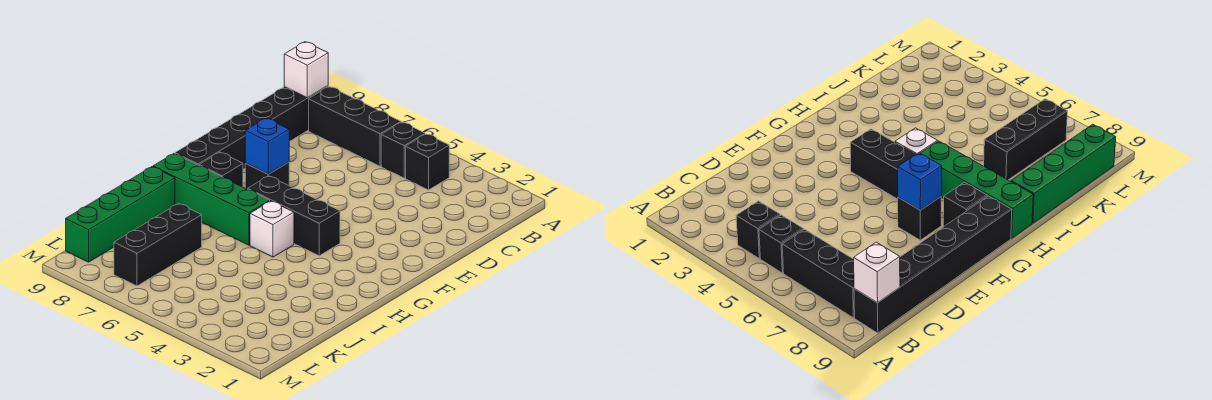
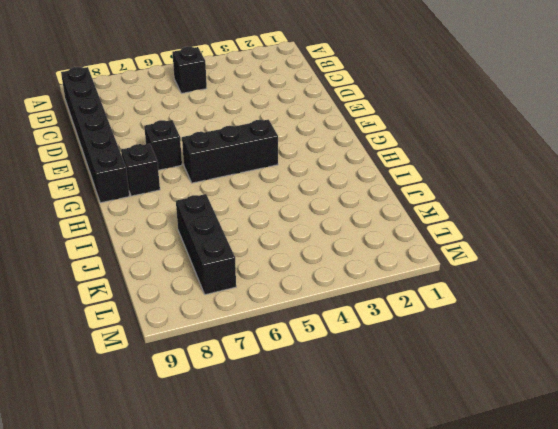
none -> black brick B4 level 1
none -> black brick B6:B8 level 1
none -> white brick H5 level 1

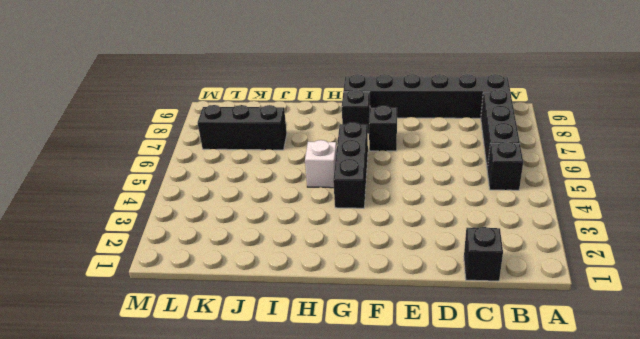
black brick C1 level 1 -> black brick B4 level 1
none -> green brick H6:H9 level 1
none -> green brick I9:L9 level 1
none -> white brick B9 level 2

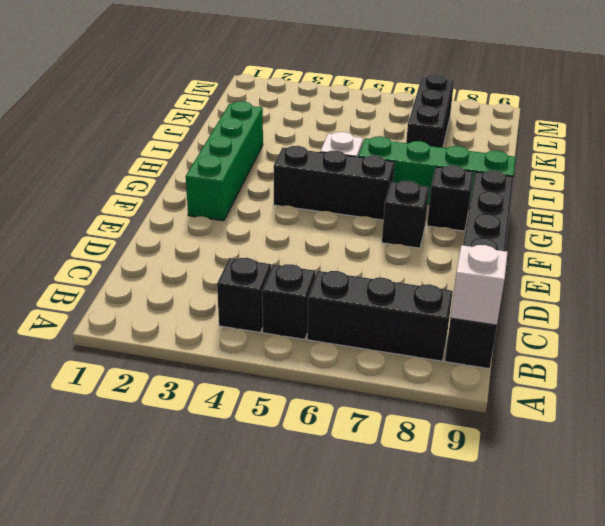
green brick F2:I2 level 1 -> green brick I9:L9 level 1
none -> blue brick F7 level 2

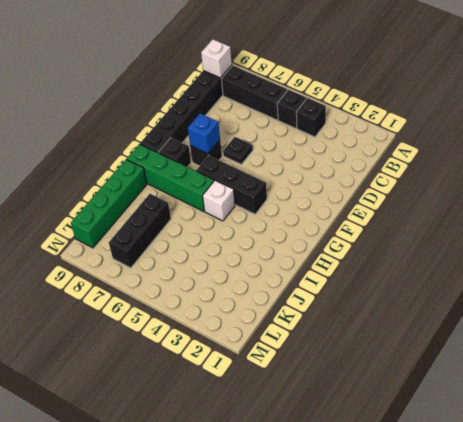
black plate E6 level 1 -> none

